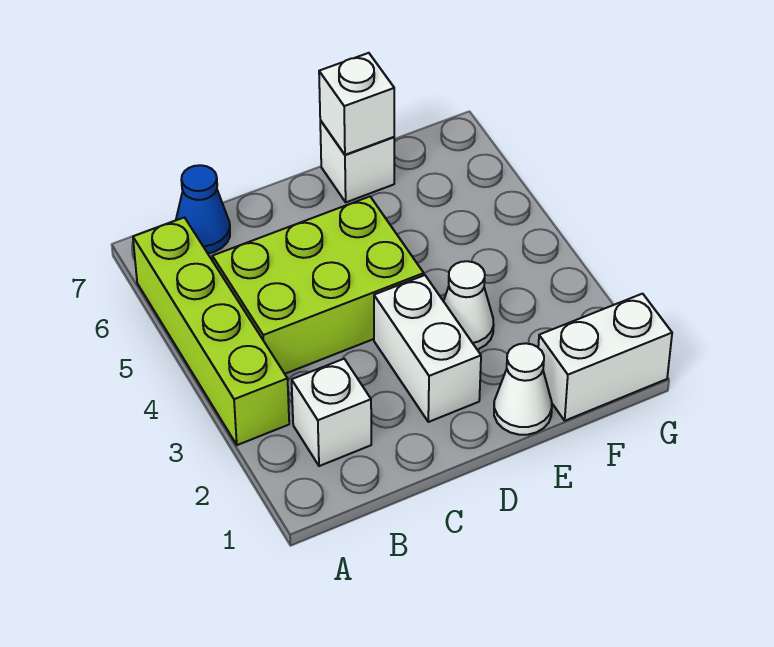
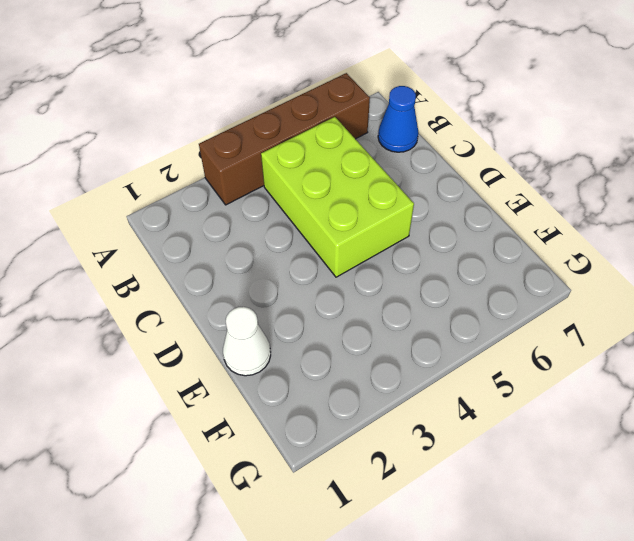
brown brick A3:A6 level 1 -> lime brick A3:A6 level 1
none -> white brick B2 level 1
none -> white brick D2:D3 level 1

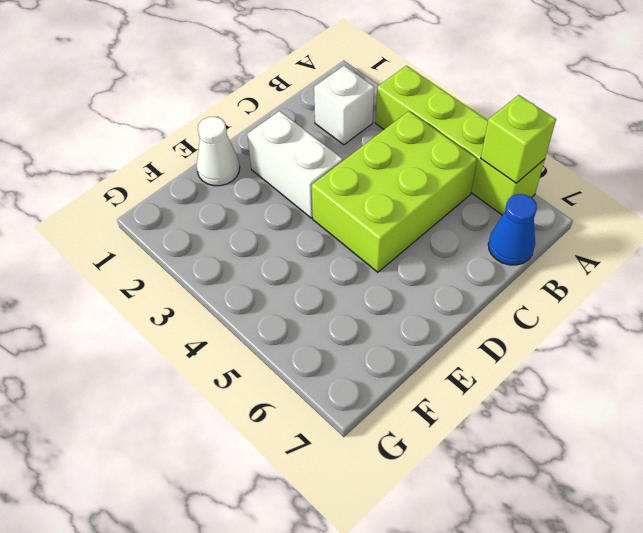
lime brick A6 level 2 -> none
none -> white cone E3 level 1
none -> white brick E7 level 1

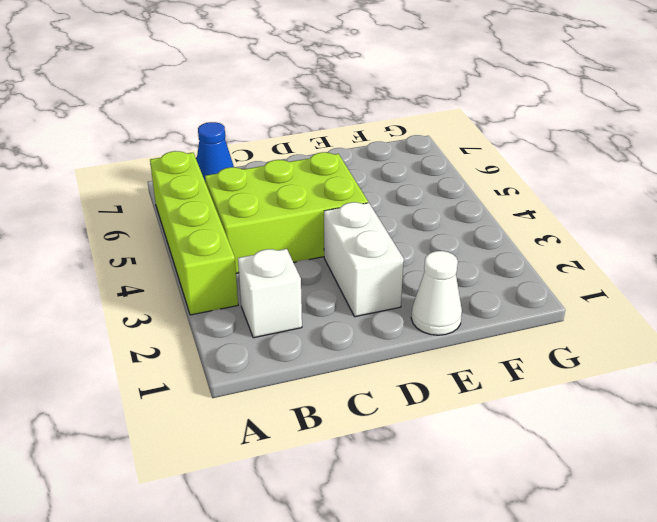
none -> white cone E3 level 1
none -> white brick E7 level 1

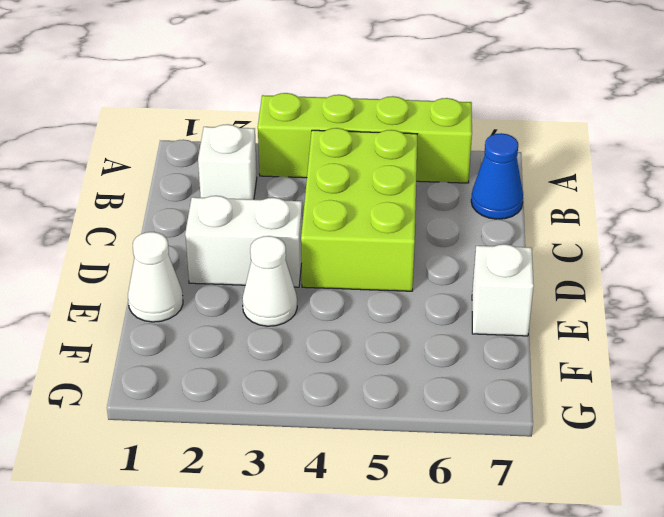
none -> white brick F1:G1 level 1
none -> white brick E7 level 2

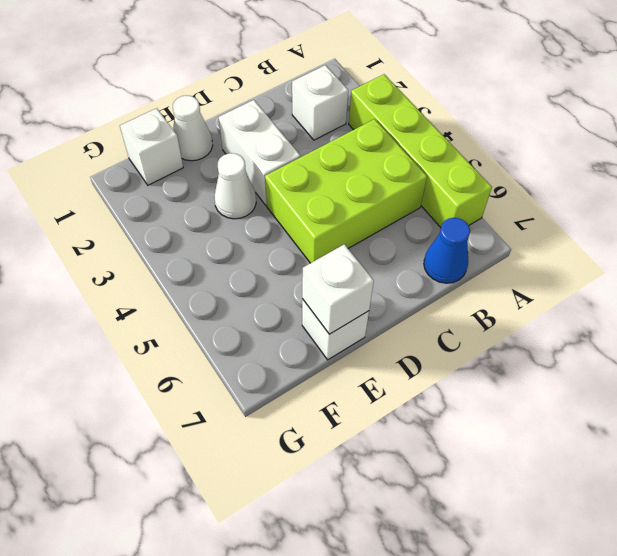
white brick F1 level 1 -> white brick F1:G1 level 1

